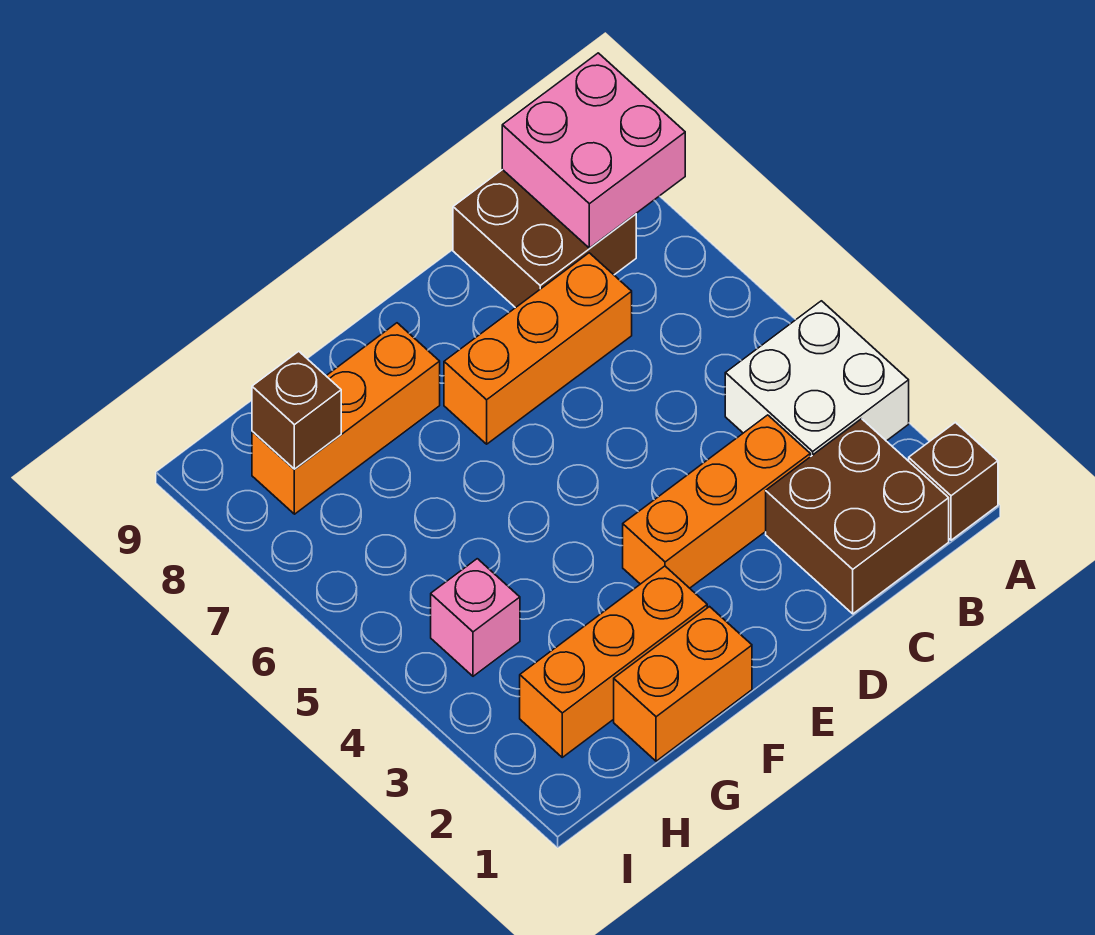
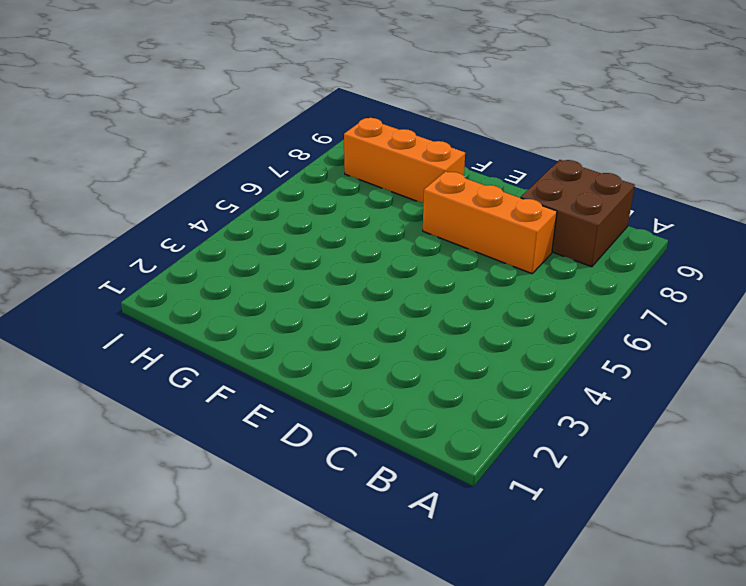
none -> brown brick A1 level 1
none -> white brick A3:B4 level 1
none -> brown brick B1:C2 level 1

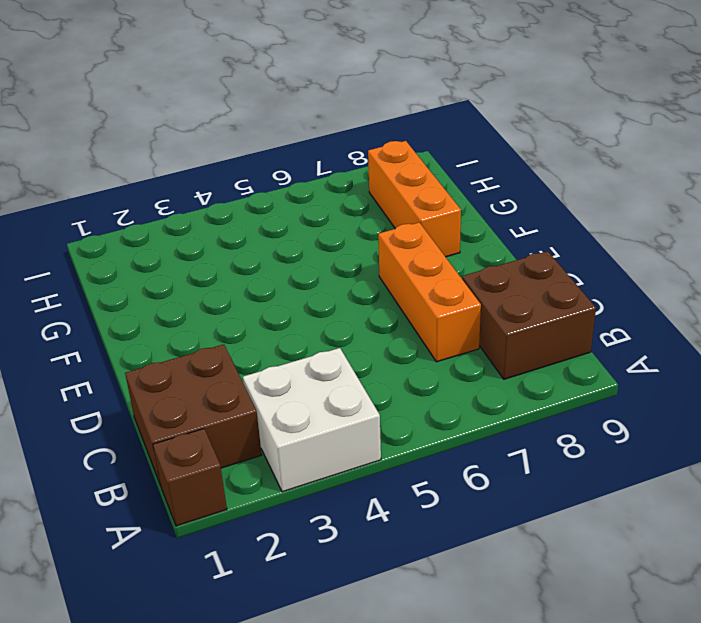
none -> orange brick C3:E3 level 1
none -> orange brick F1:G1 level 1
none -> orange brick F2:H2 level 1

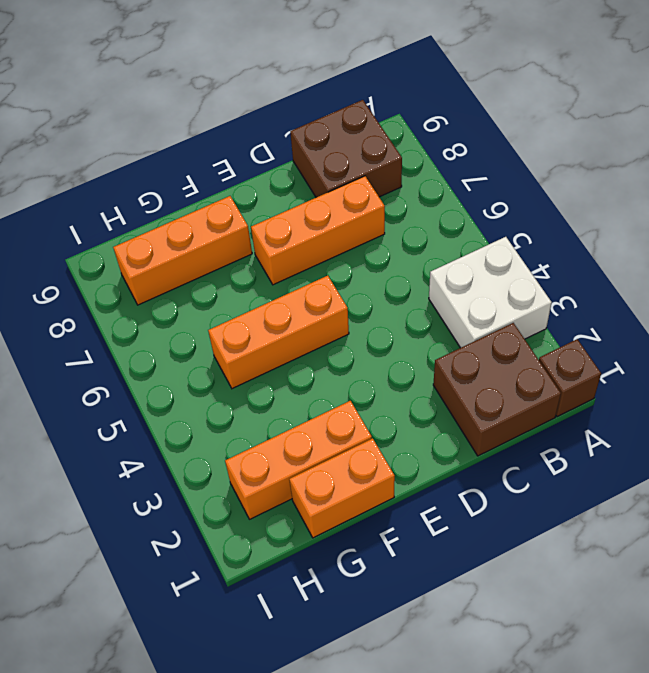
orange brick E5:G5 level 1 -> orange brick C3:E3 level 1
none -> pink brick H4 level 1
none -> pink brick A8:B9 level 2
none -> brown brick H8 level 2

